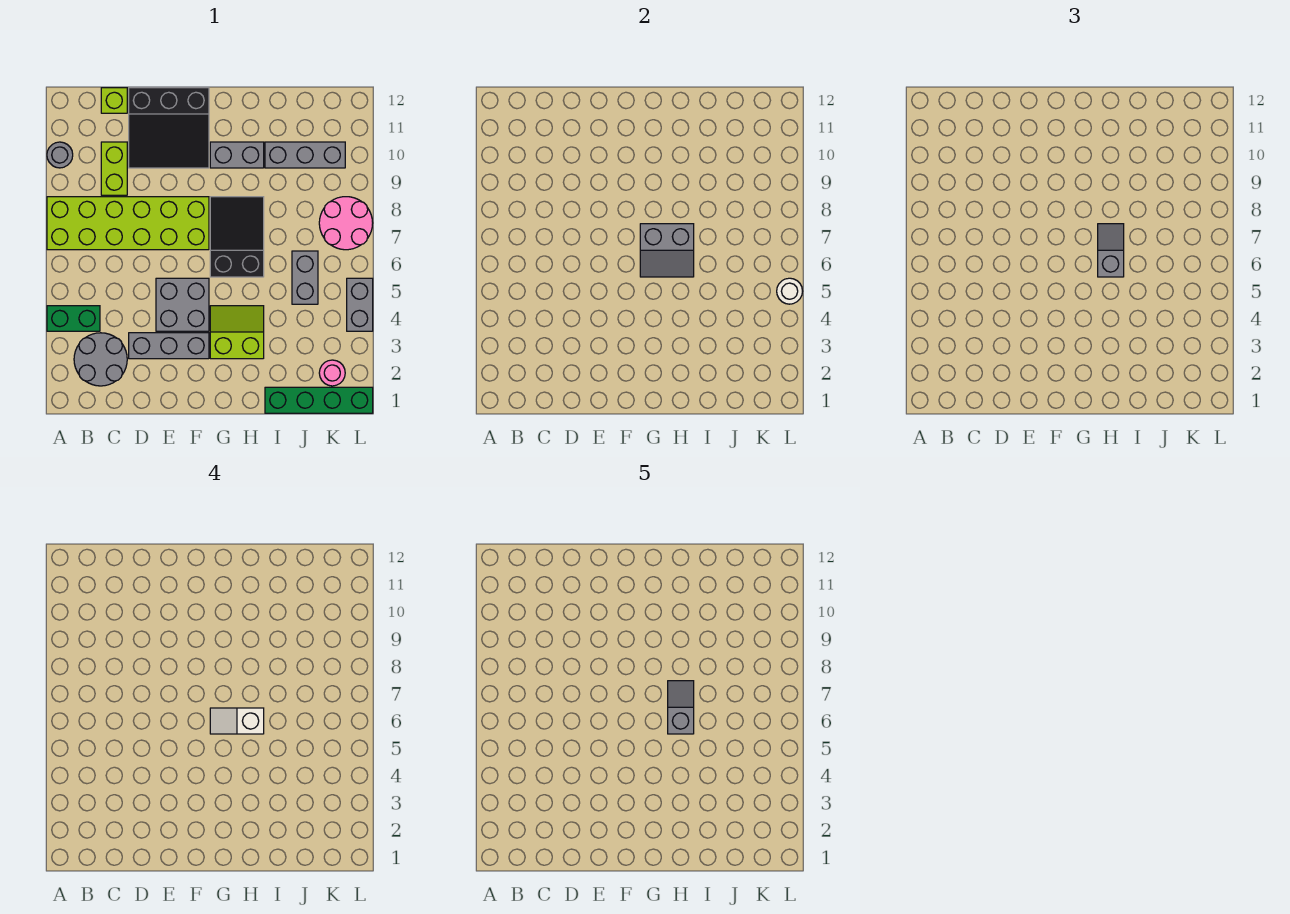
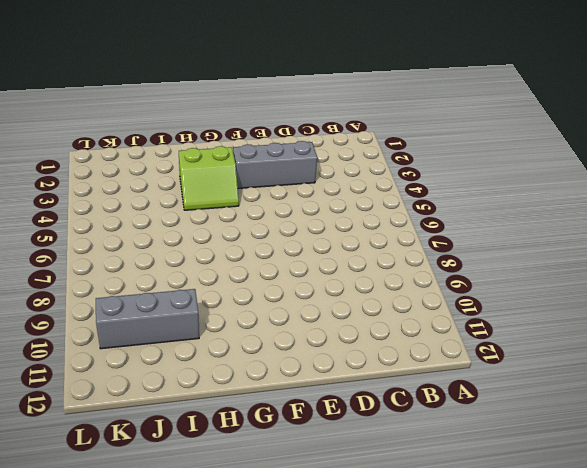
none -> green brick A4:B4 level 1
none -> lime brick A7:F8 level 1
none -> grey round brick A10 level 1

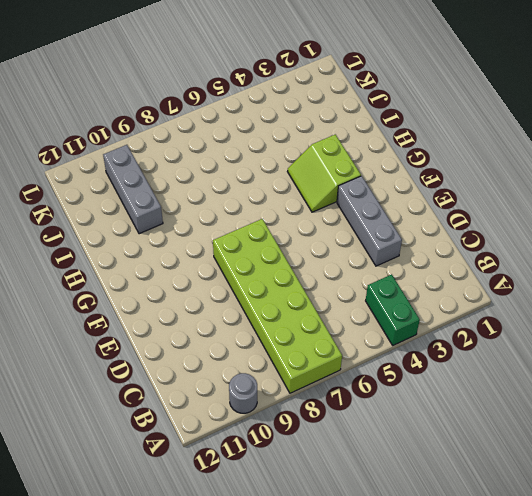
none -> grey round brick B2:C3 level 1
none -> lime brick C9:C10 level 1
none -> lime brick C12 level 1

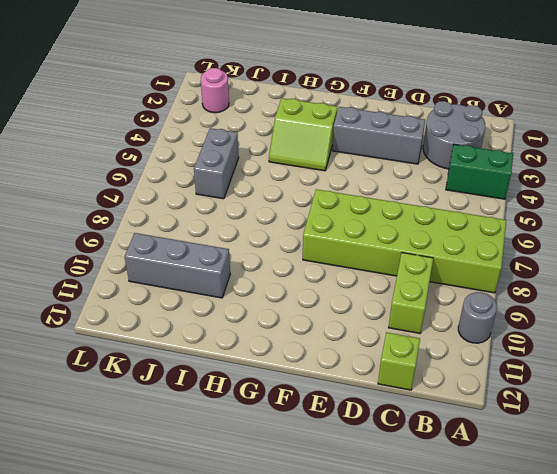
none -> black slope D10:F12 level 1 top 12
none -> grey brick E4:F5 level 1
none -> black slope G6:H8 level 1 top 6

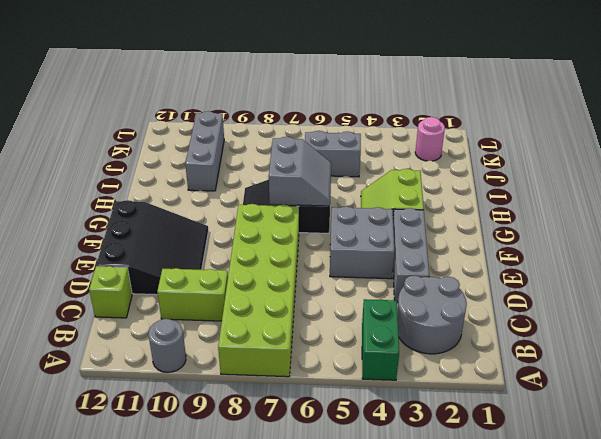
none -> grey brick G10:H10 level 1
none -> green brick I1:L1 level 1
none -> pink round brick K7:L8 level 1

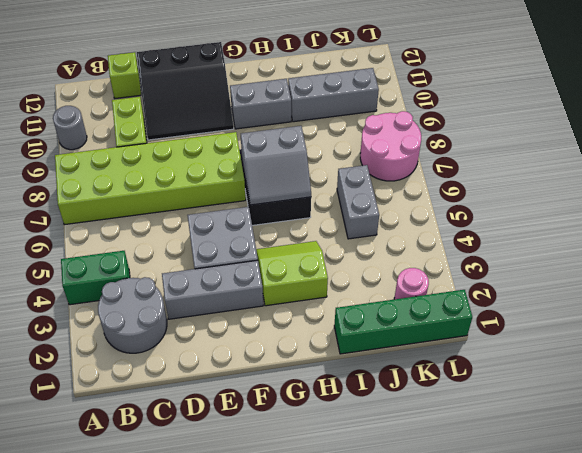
none -> grey brick L4:L5 level 1
none -> white round brick L5 level 2
none -> grey slope H6:H7 level 3 top 6

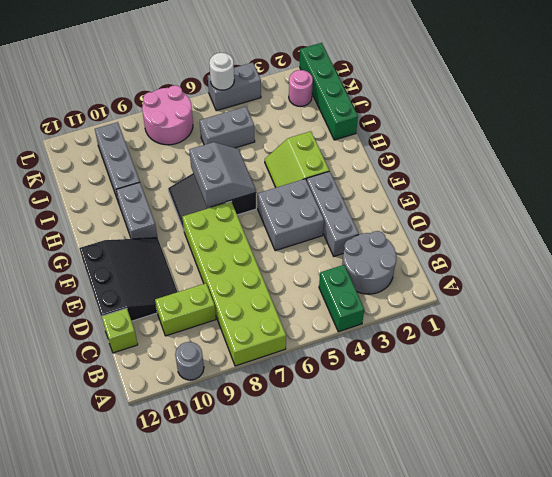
none -> grey slope H6:H7 level 3 top 6
none -> white slope G6:H6 level 4 top H
none -> grey slope H6:H7 level 5 top 6

